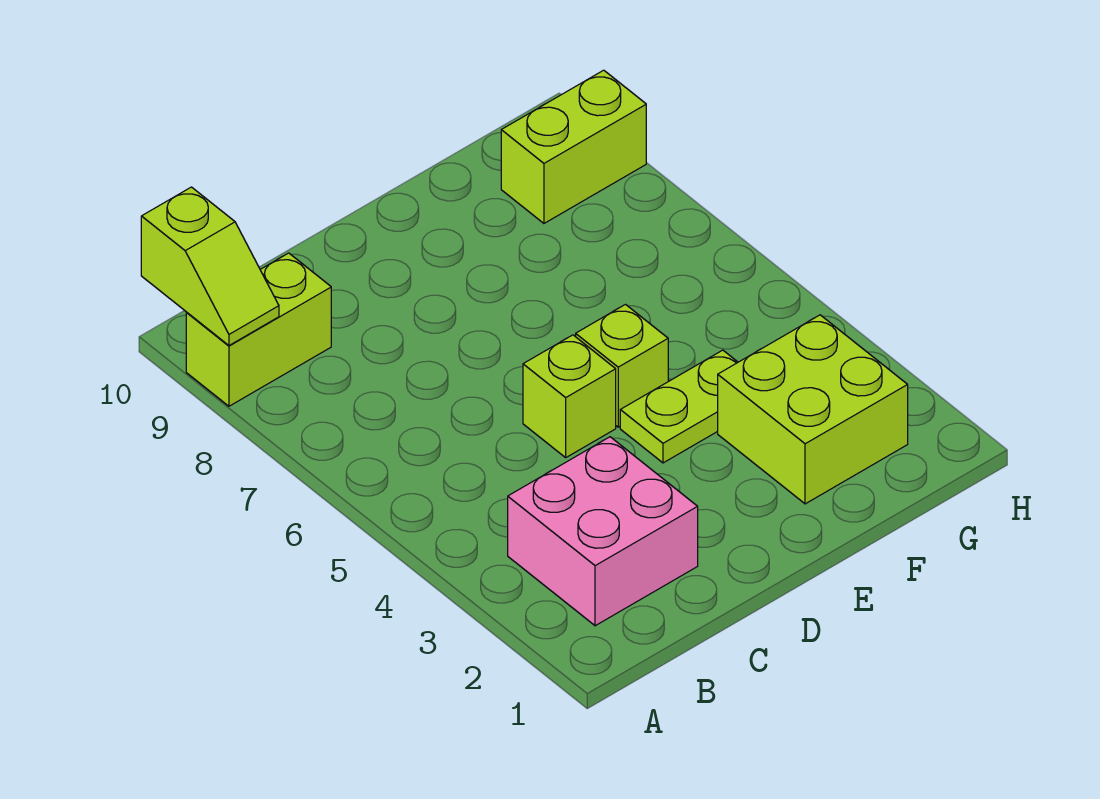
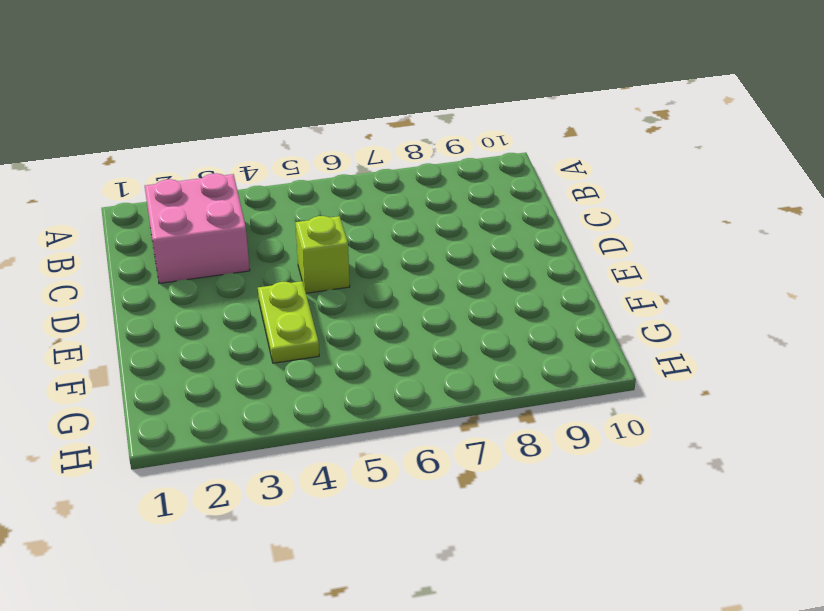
none -> lime brick A9:B9 level 1
none -> lime brick E5 level 1

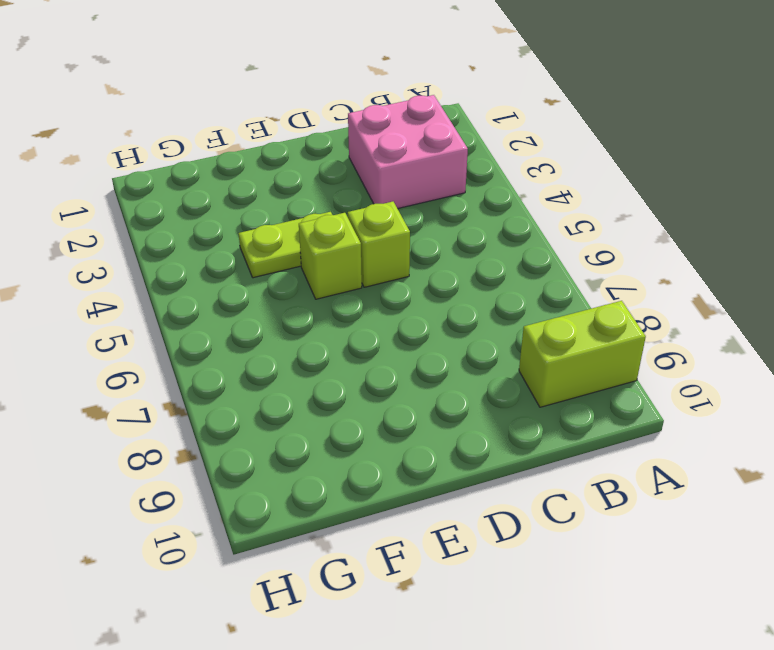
none -> lime brick F2:G3 level 1
none -> lime brick G9:H9 level 1

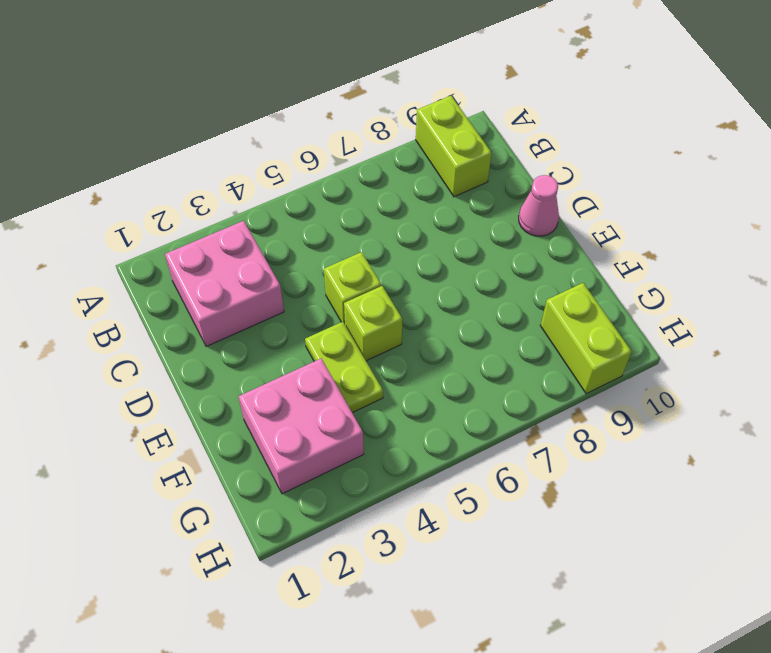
pink cone D10 level 1 -> none
pink brick F2:G3 level 1 -> lime brick F2:G3 level 1
none -> lime slope A9:A10 level 2 top 10

